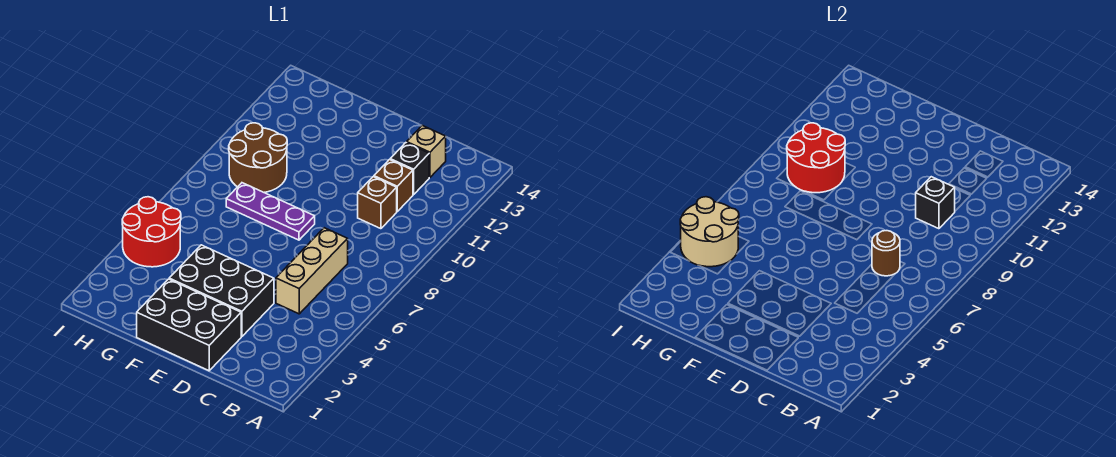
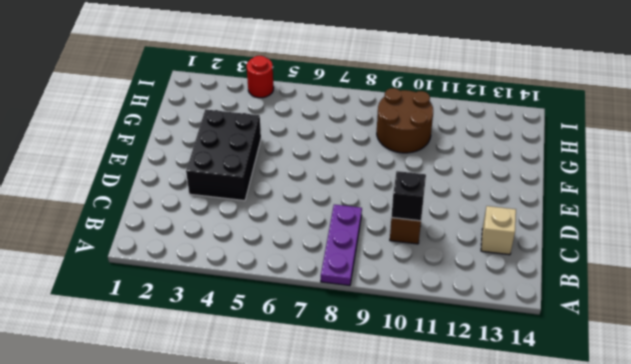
purple plate A8:C8 level 1 -> purple plate E8:G8 level 1
red round brick I4 level 1 -> red round brick H4:I5 level 1
none -> tan brick C5:C7 level 1
none -> brown brick C11 level 1
none -> black brick C12 level 1

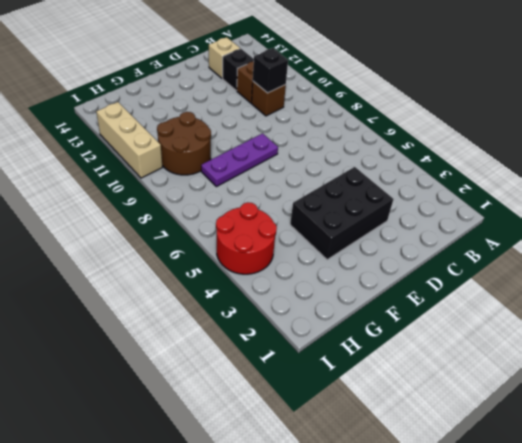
tan brick I10:I12 level 1 -> tan brick C5:C7 level 1
none -> black brick D1:F2 level 1
none -> brown round brick C7 level 2
none -> red round brick G9:H10 level 2

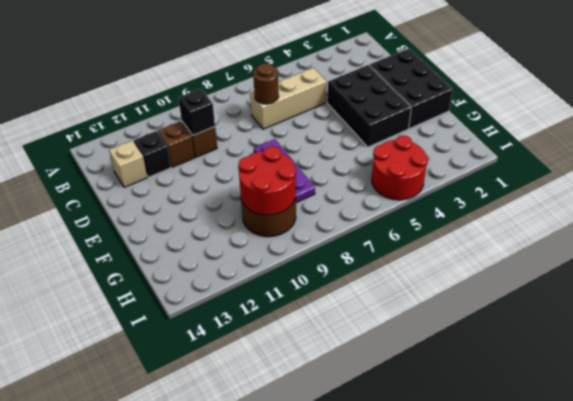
none -> tan round brick H4:I5 level 2

